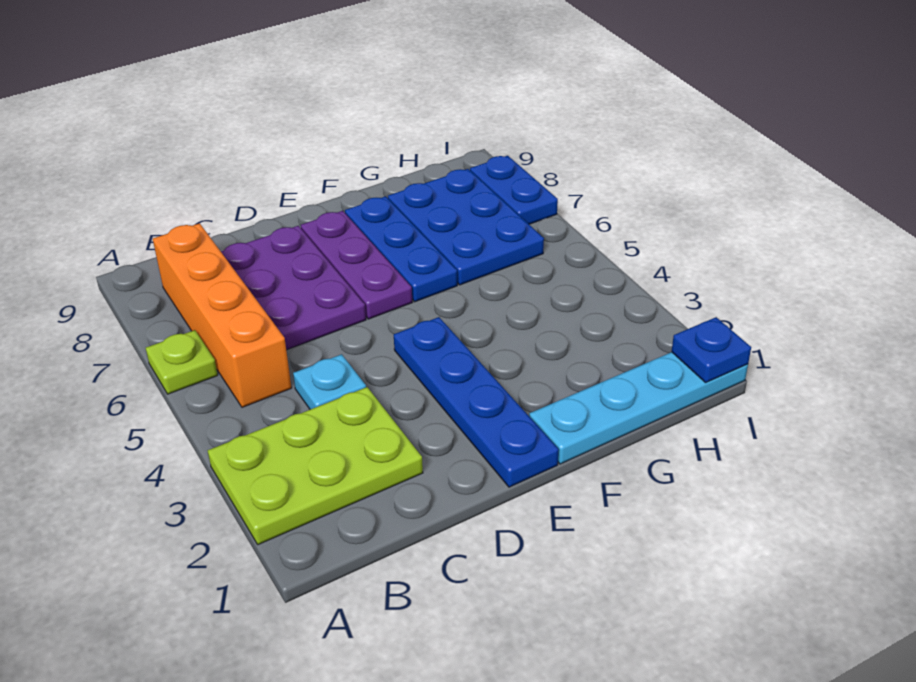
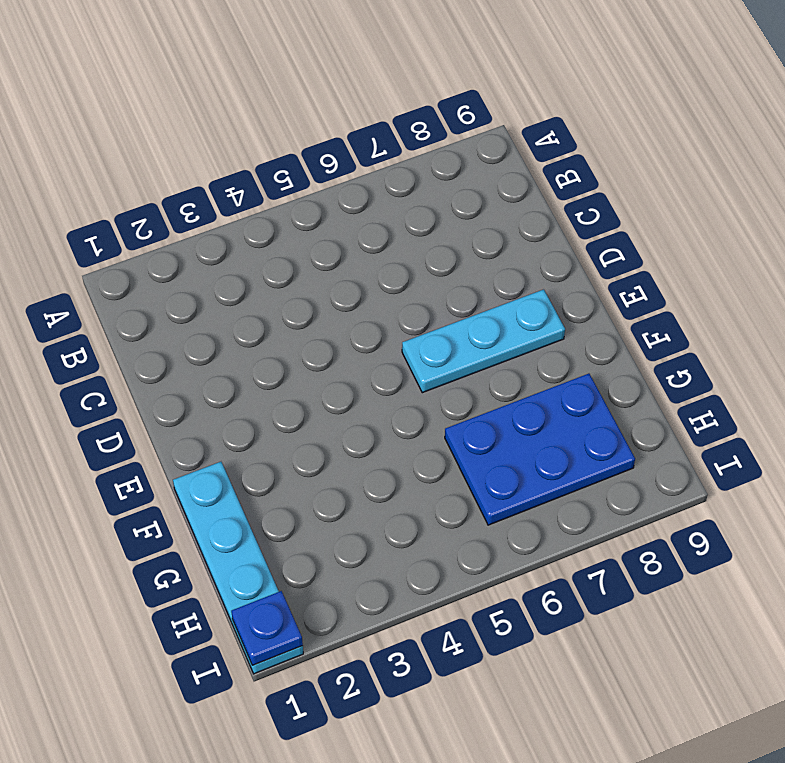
cyan plate E6:E8 level 1 -> purple plate E6:E8 level 1
none -> lime plate A2:C3 level 1
none -> lime plate A6 level 1
none -> orange brick B5:B8 level 1

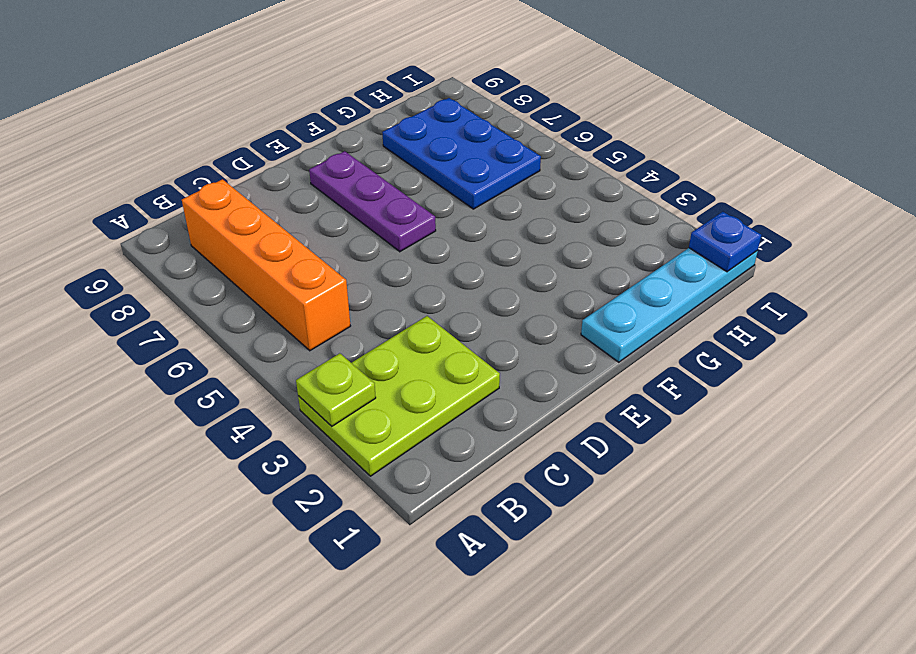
lime plate A3 level 2 -> lime plate A6 level 1
none -> cyan plate C4 level 1
none -> purple plate C6:D8 level 1
none -> blue plate E1:E4 level 1

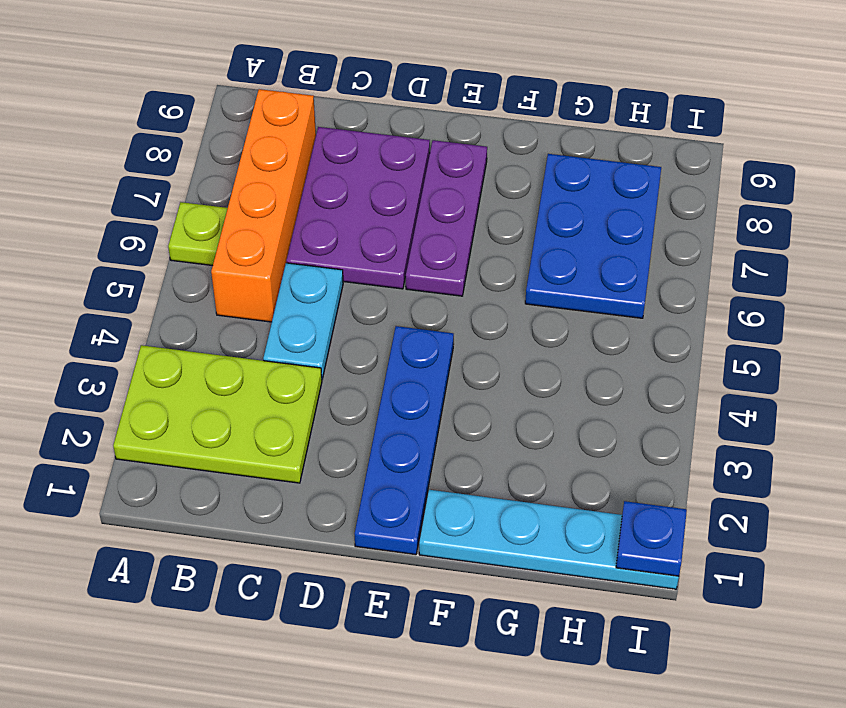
cyan plate C4:C5 level 1 -> cyan plate C4 level 1
none -> blue plate F6:F8 level 1
none -> blue plate I7:I8 level 1

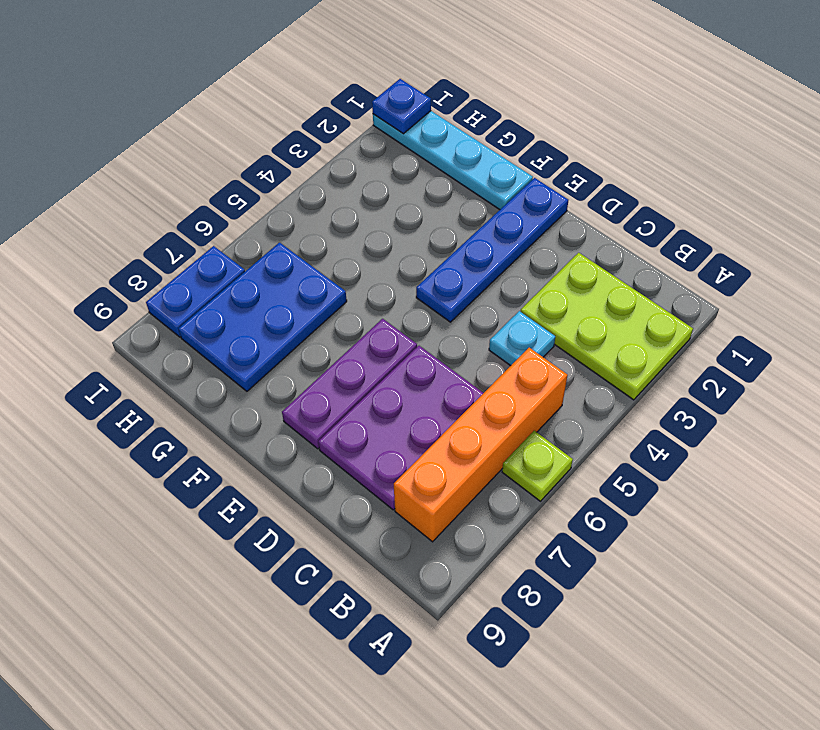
none -> blue plate F6:F8 level 1

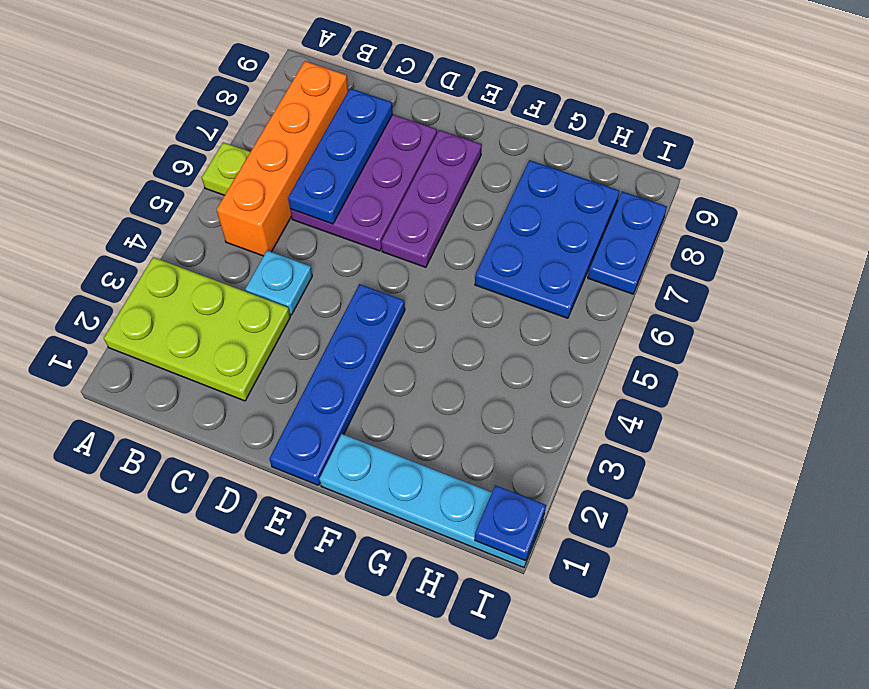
blue plate C6:C8 level 2 -> blue plate F6:F8 level 1

